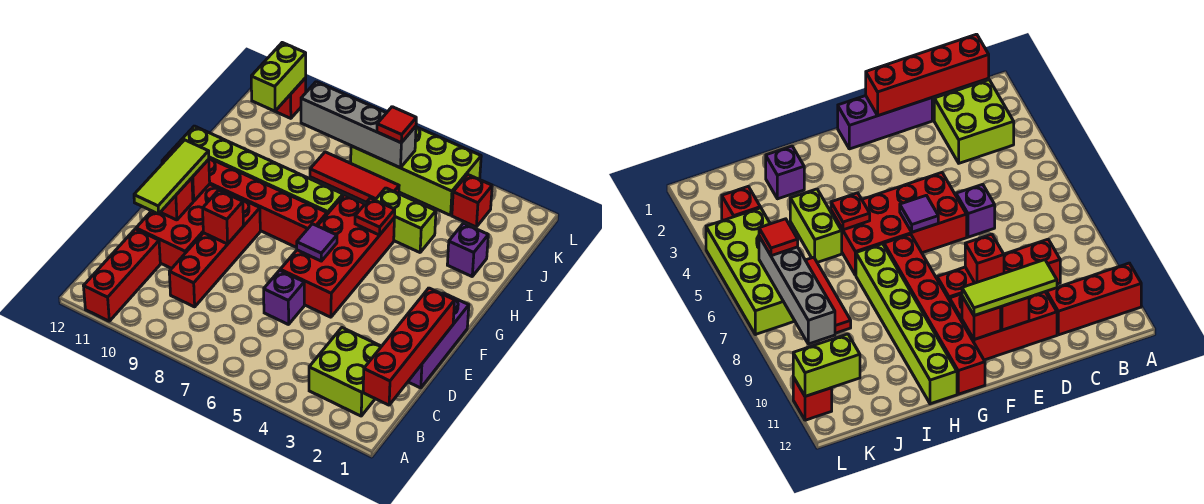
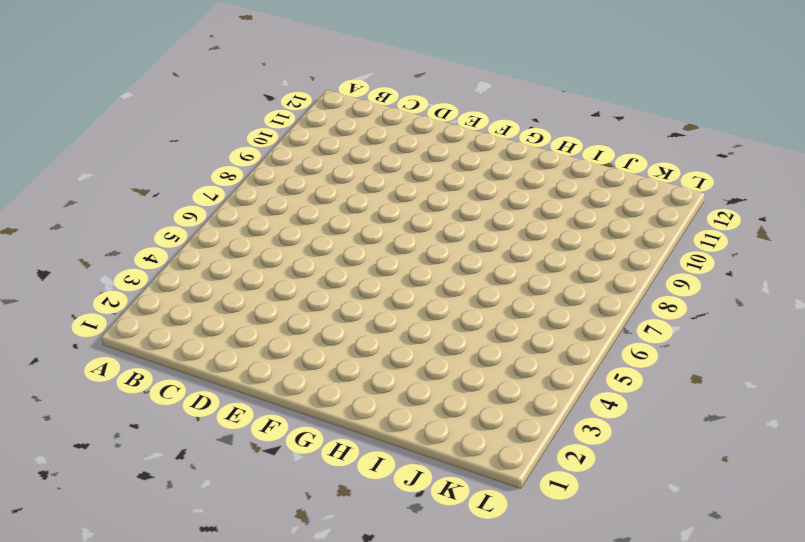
none -> red brick A11:C11 level 1
none -> lime brick B2:C3 level 1
none -> red brick C9:F9 level 1

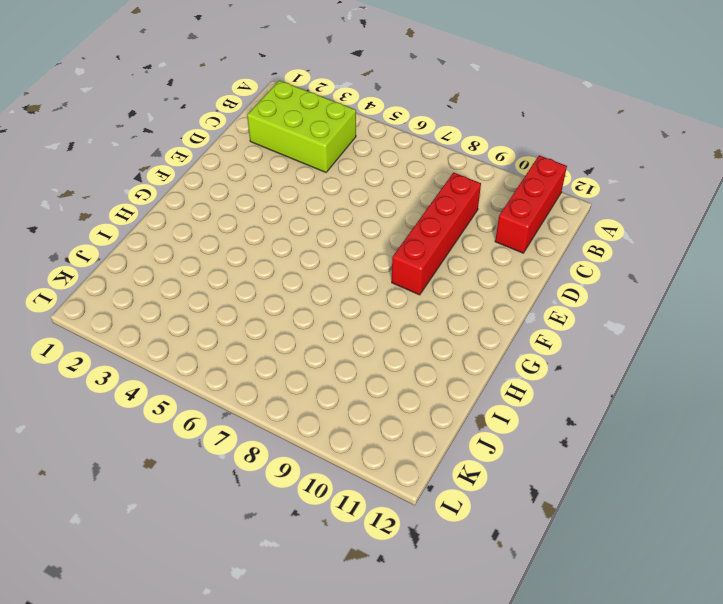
lime brick B2:C4 level 1 -> lime brick B2:C3 level 1
none -> purple brick D1:F1 level 1
none -> purple brick D6 level 1
none -> red brick D10:F11 level 1

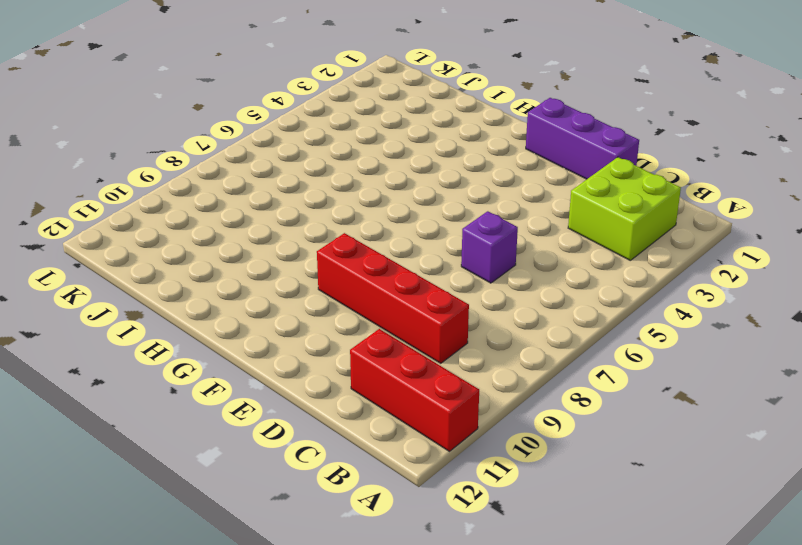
none -> red brick D10:F11 level 1
none -> red brick E5:H6 level 1
none -> red brick G7:G12 level 1

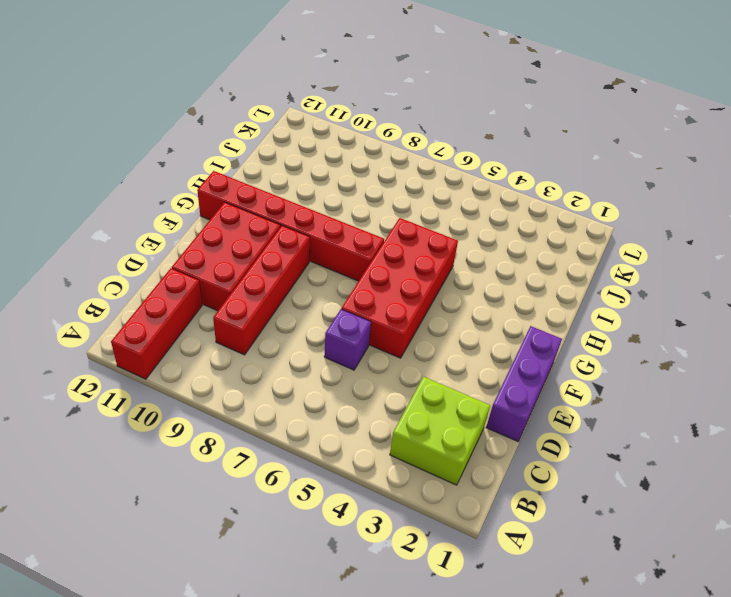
none -> lime brick H7:H12 level 1
none -> purple brick I2 level 1
none -> lime brick I4:I5 level 1

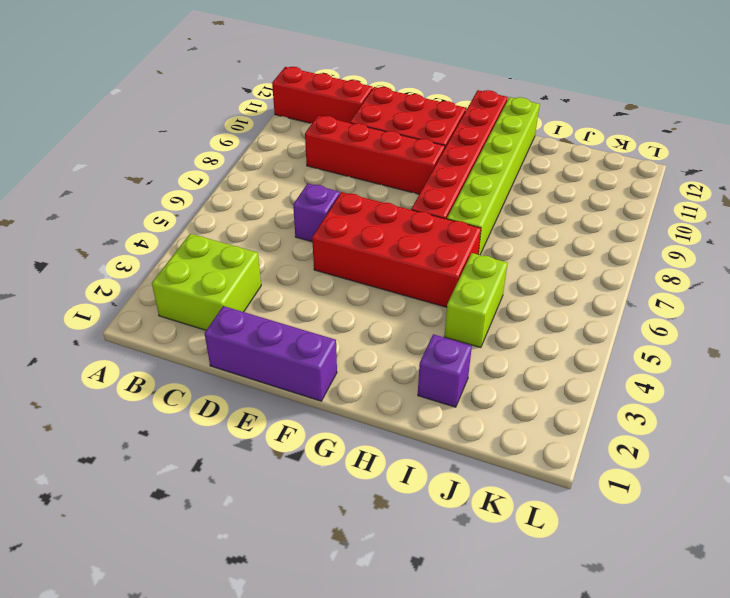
none -> red tile J6:J8 level 1
none -> red brick K3 level 1
none -> lime brick K4:L7 level 1

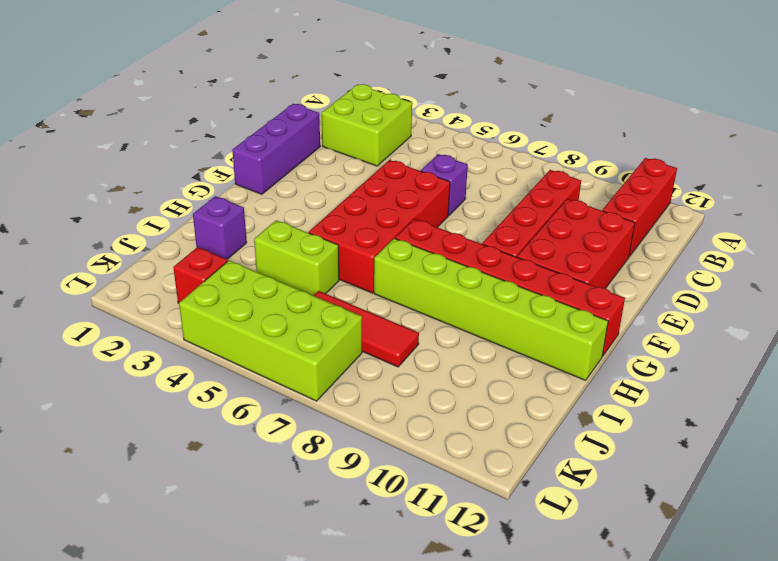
none -> red brick L11 level 1
none -> red brick B1:E1 level 2
none -> red brick E9 level 2

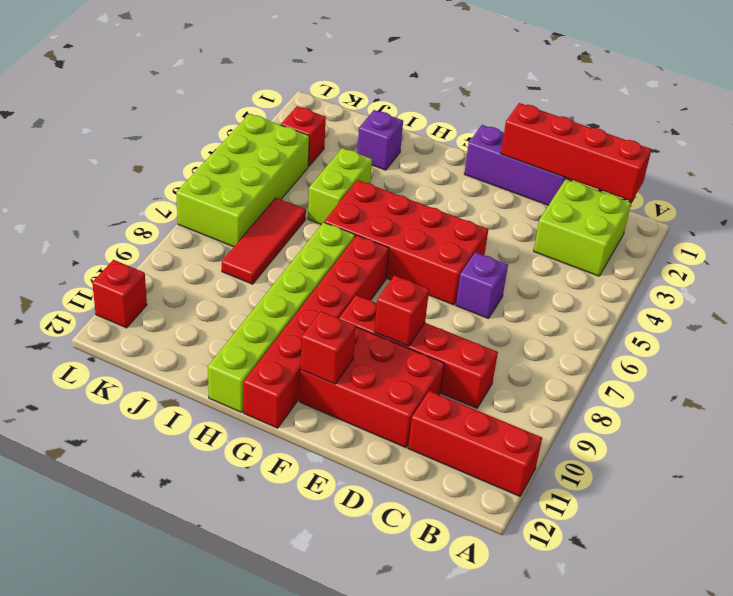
none -> red brick E11 level 2
none -> purple tile F6 level 2
none -> red plate H5 level 2

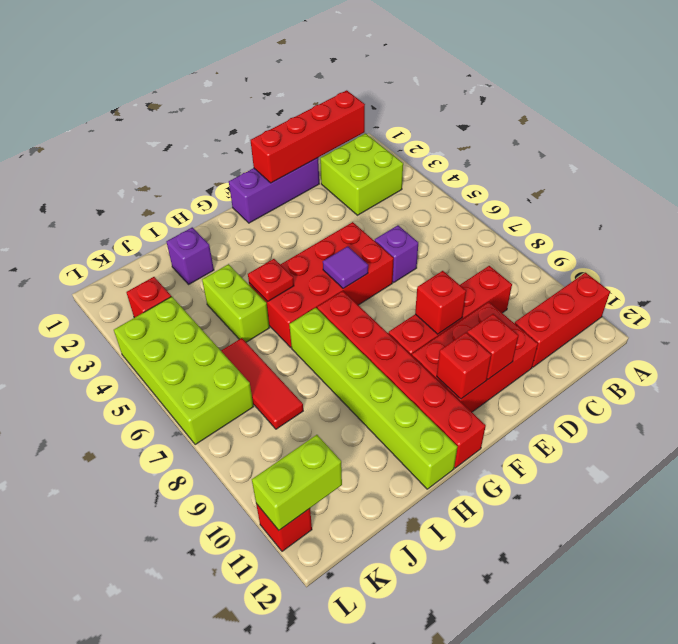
none -> grey brick K6:K9 level 2
none -> lime tile D11:F11 level 3
none -> red tile K6 level 3

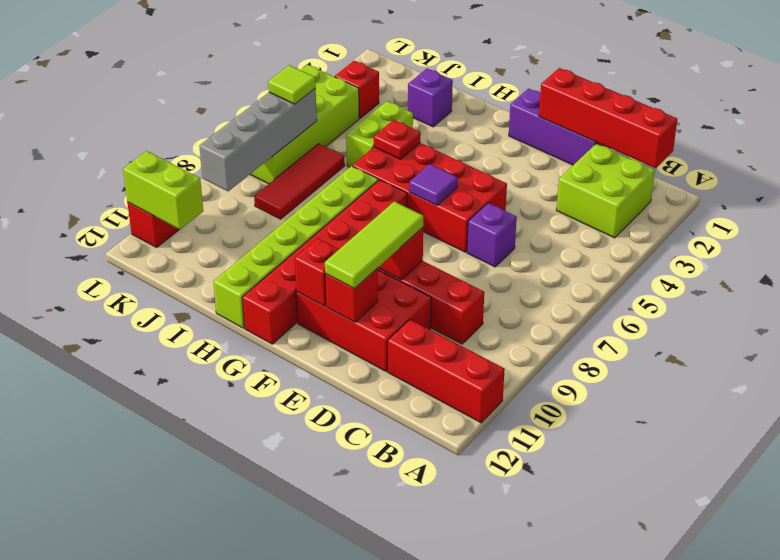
lime tile E9:E11 level 3 -> lime tile D11:F11 level 3
lime tile K6 level 3 -> red tile K6 level 3

